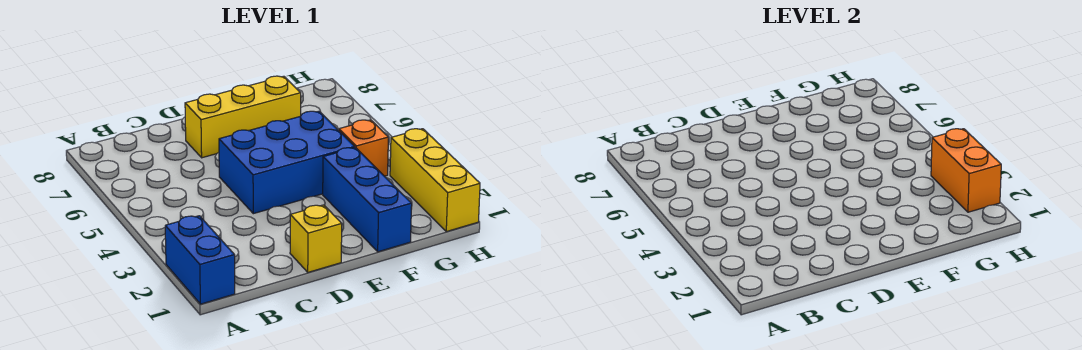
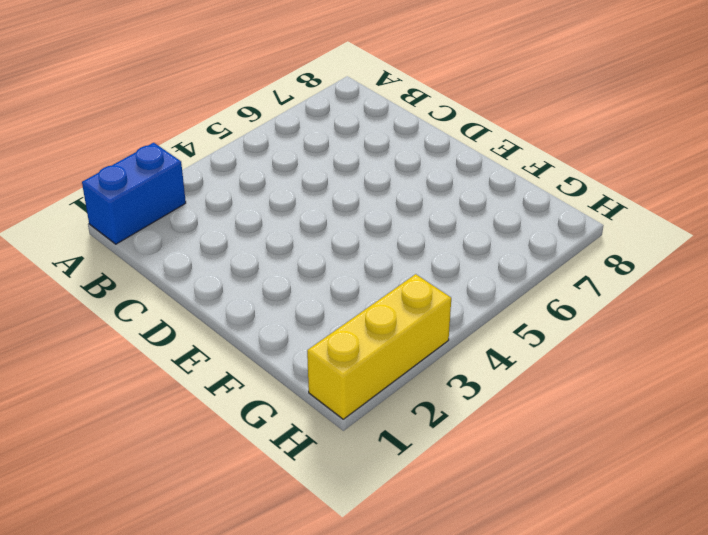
none -> yellow brick D1 level 1
none -> blue brick D4:F5 level 1

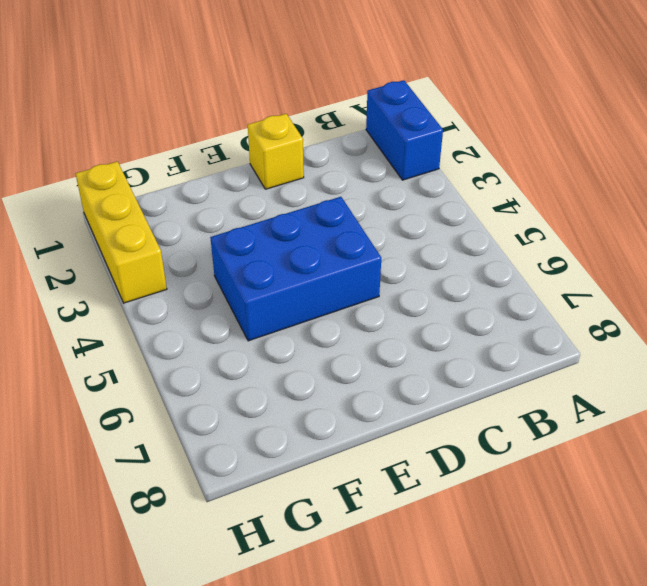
none -> yellow brick D7:F7 level 1
none -> blue brick F1:F3 level 1

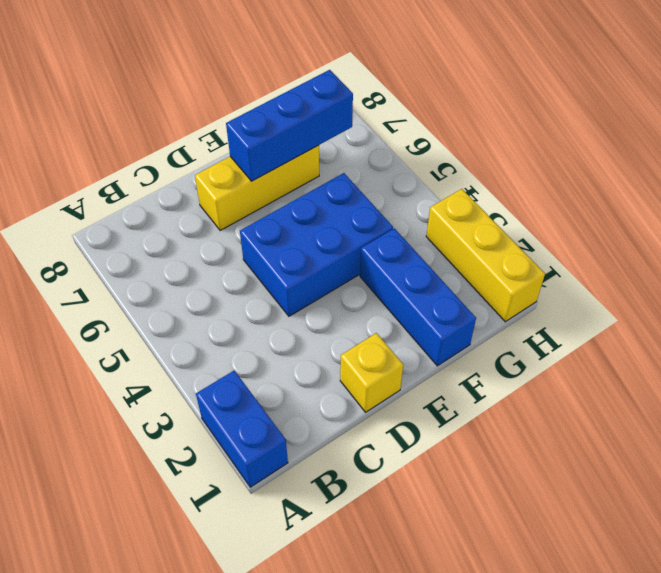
blue brick E7:G7 level 2 -> none
none -> orange brick G4 level 1
none -> orange brick H2:H3 level 2

